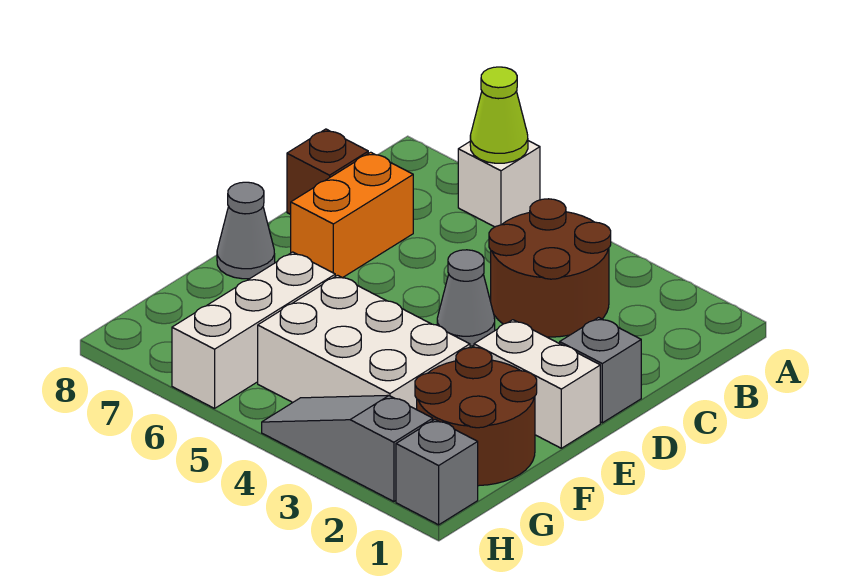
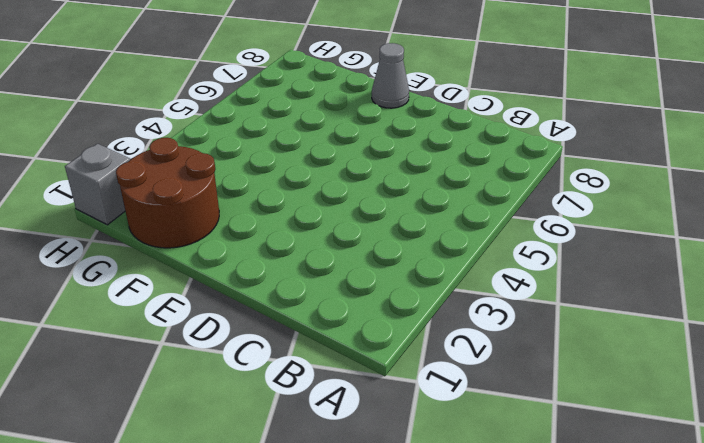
none -> white brick A6 level 1
none -> brown round brick B3:C4 level 1
none -> orange brick C7:D7 level 1

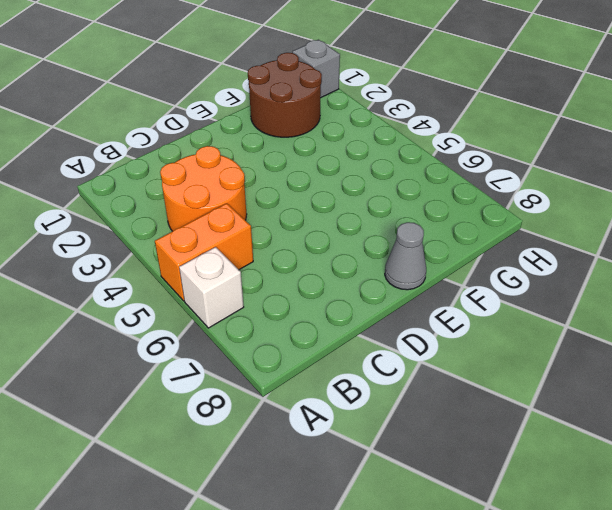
orange brick A5:B5 level 1 -> orange brick C7:D7 level 1
orange round brick B3:C4 level 1 -> brown round brick B3:C4 level 1
none -> brown brick C8 level 1
none -> grey brick D1 level 1
none -> grey cone D4 level 1

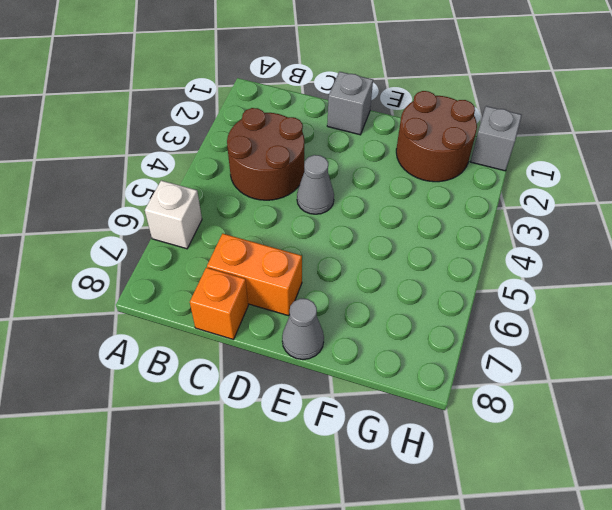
orange brick C8 level 1 -> brown brick C8 level 1
none -> white brick E1:E2 level 1
none -> white brick F3:G5 level 1
none -> white brick F6:H6 level 1

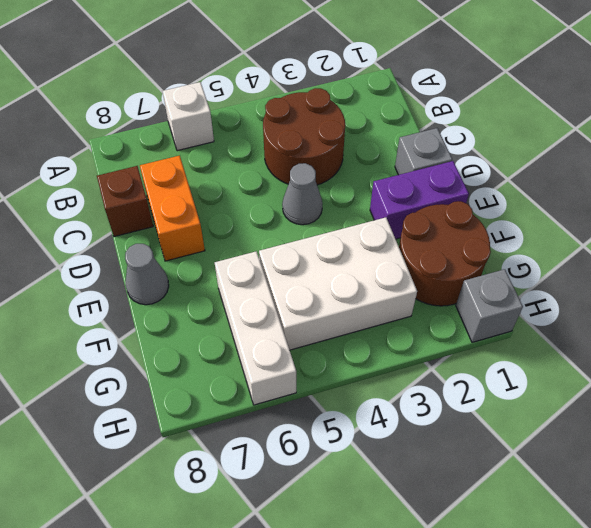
purple brick E1:E2 level 1 -> white brick E1:E2 level 1
none -> grey slope H2:H4 level 1 top 2
none -> lime cone A6 level 2

